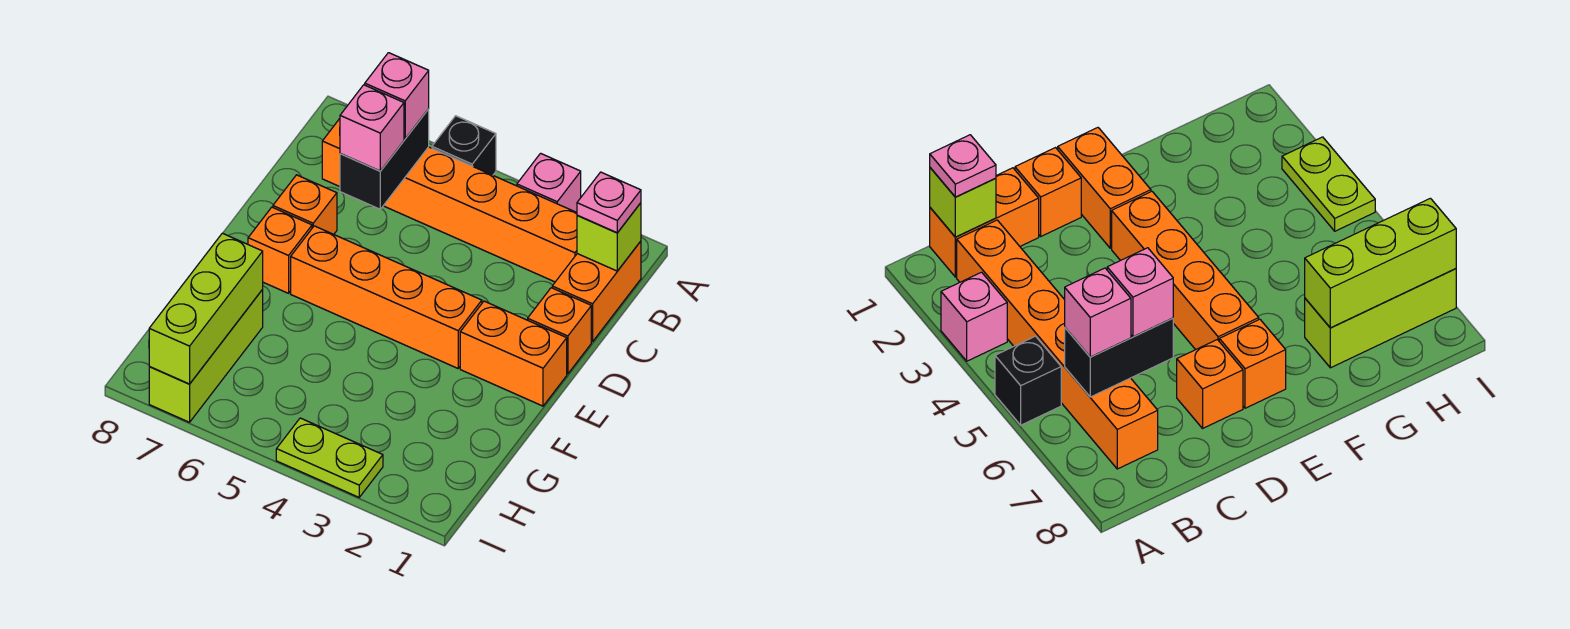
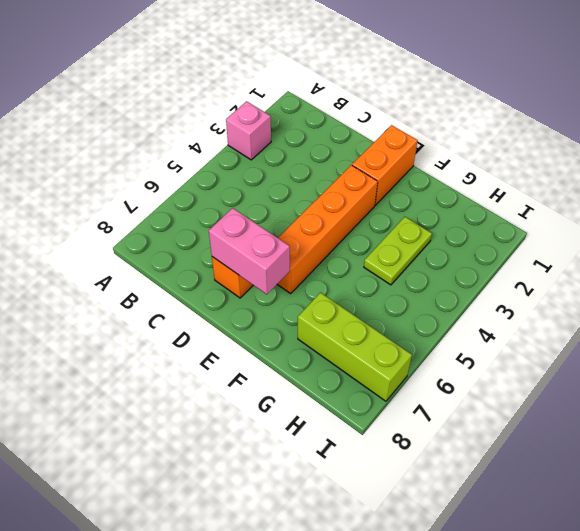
pink brick D7:E7 level 2 -> none
lime plate G3:G4 level 1 -> lime plate I3:I4 level 1
none -> black brick A5 level 1
none -> orange brick B1:C1 level 1
none -> orange brick B2:B7 level 1

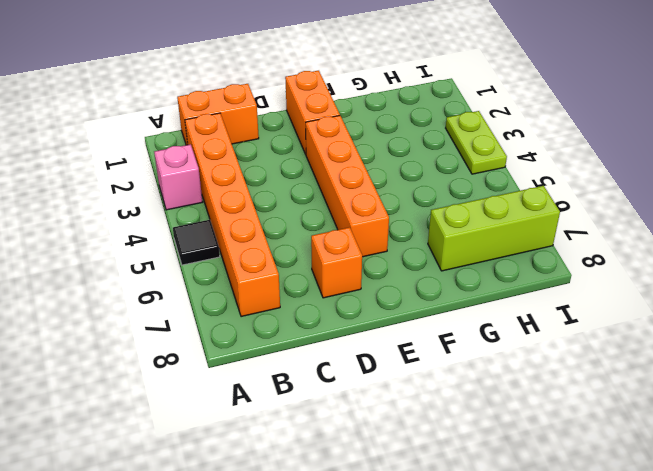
black tile A5 level 1 -> black brick A5 level 1
none -> orange brick D1 level 1
none -> orange brick E7 level 1
none -> lime brick B1 level 2

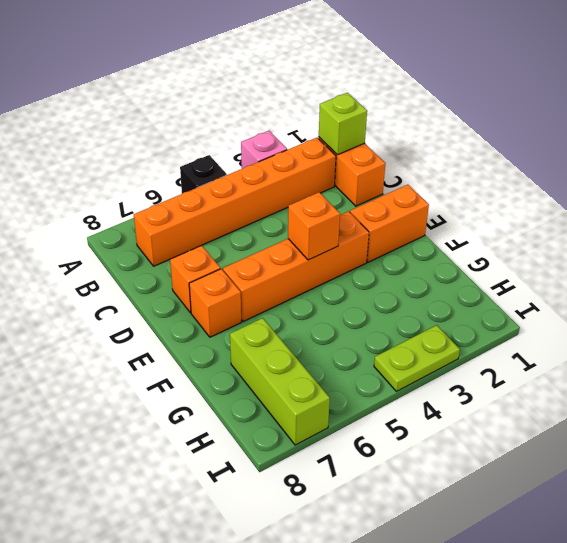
orange brick E4 level 2 -> orange brick D1 level 1
none -> black brick B6:C6 level 2
none -> lime brick G7:I7 level 2
none -> pink plate B1 level 3

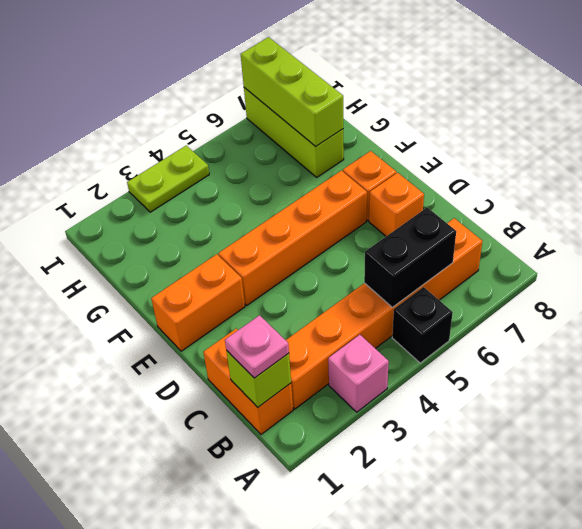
black brick B5:B6 level 2 -> black brick B6:C6 level 2
none -> orange brick D1 level 1
none -> pink brick B6 level 3
none -> pink brick C6 level 3

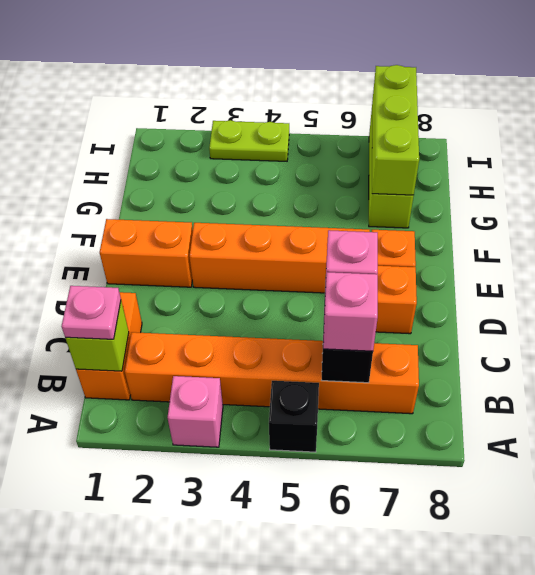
none -> orange brick D1 level 1

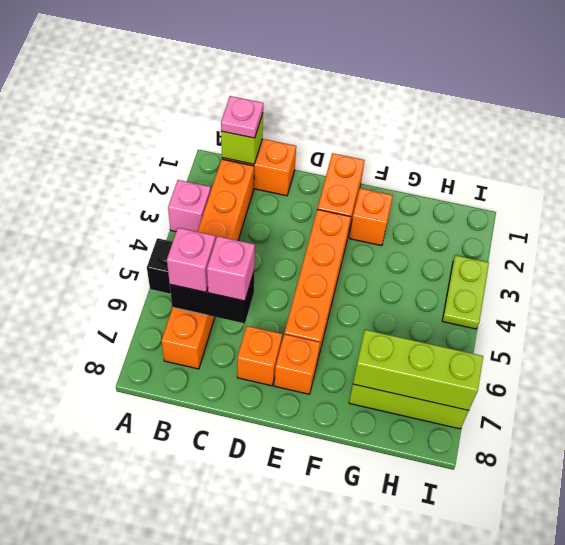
orange brick F2 level 1 -> orange brick D1 level 1

